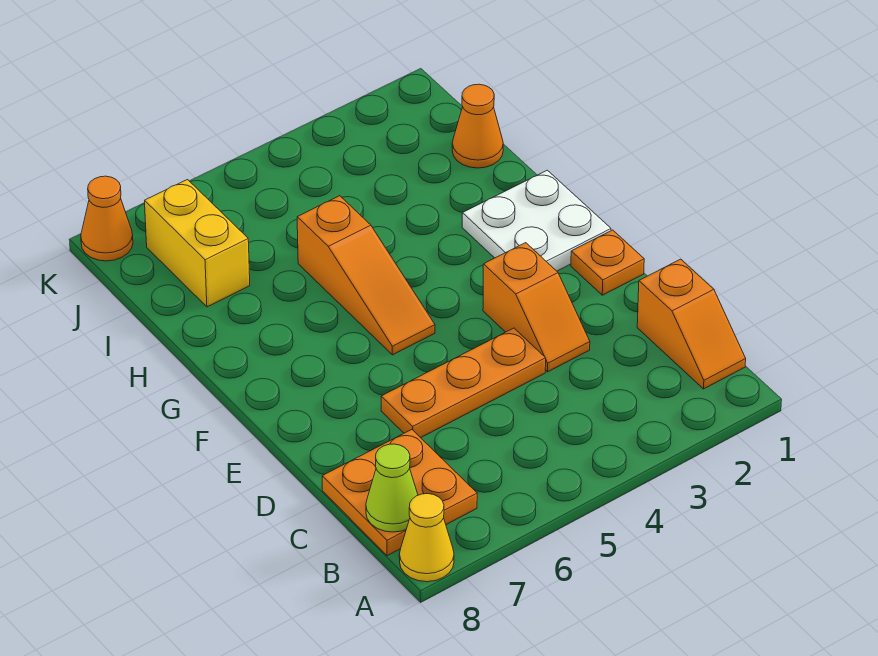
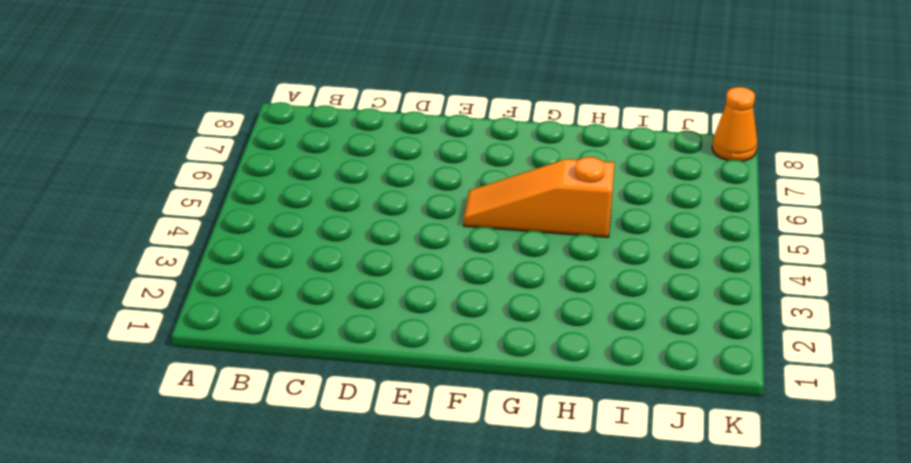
none -> yellow cone A8 level 1
none -> orange slope B1:C1 level 1 top C
none -> orange plate B7:C8 level 1

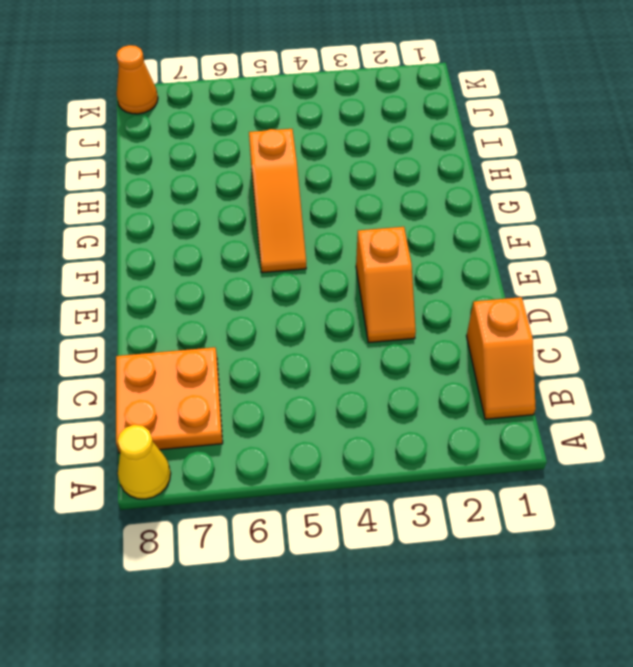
none -> orange plate D4:D6 level 1
none -> orange plate E1 level 1
none -> white plate F1:G2 level 1

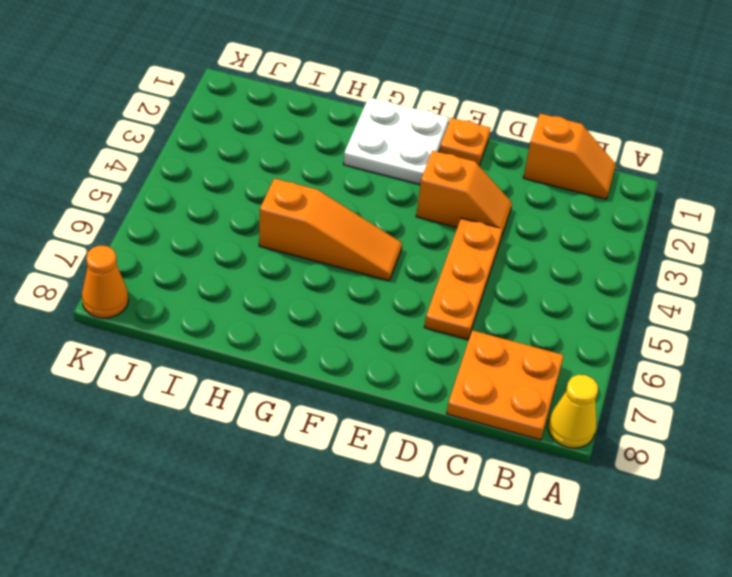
none -> orange cone I1 level 1
none -> yellow brick I7:J7 level 1
none -> lime cone B8 level 2

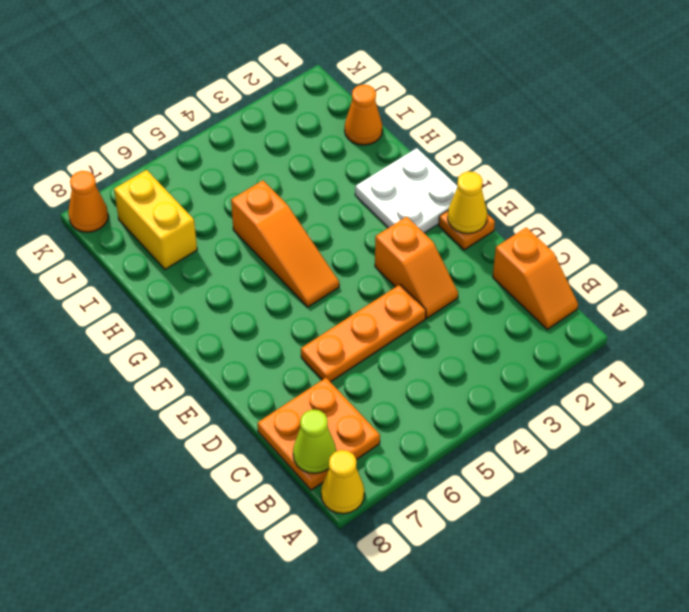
yellow cone E1 level 2 -> none

